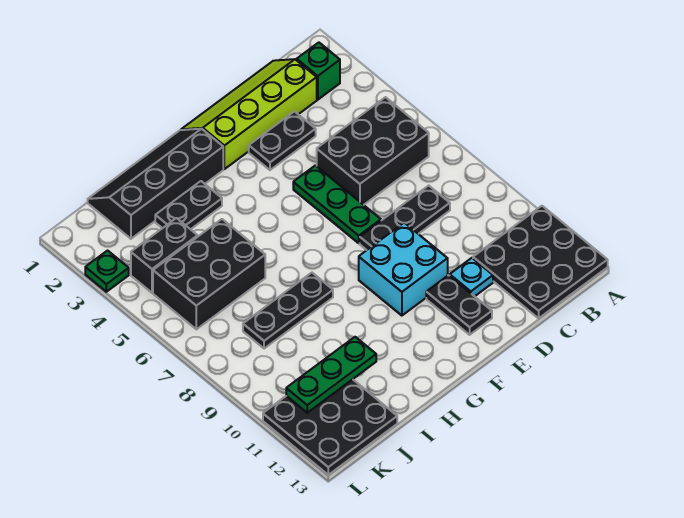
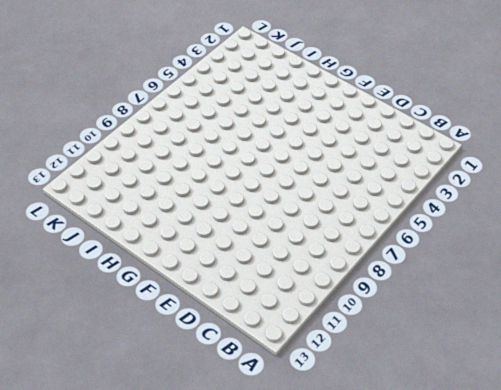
none -> black plate A11:C13 level 1
none -> green brick B2 level 1
none -> black brick B5:D6 level 1

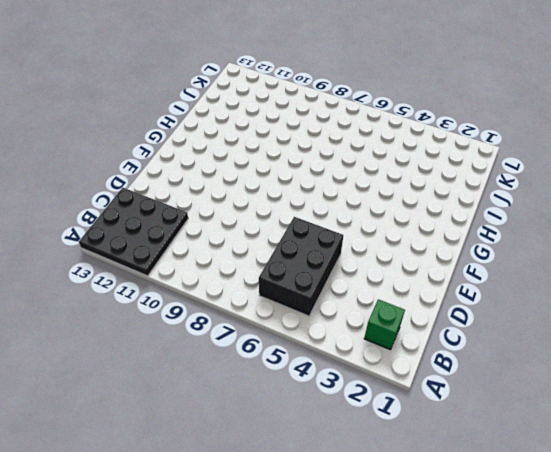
none -> lime slope C1:F2 level 1 top 2
none -> black plate C8:E8 level 1
none -> black plate D3:E3 level 1

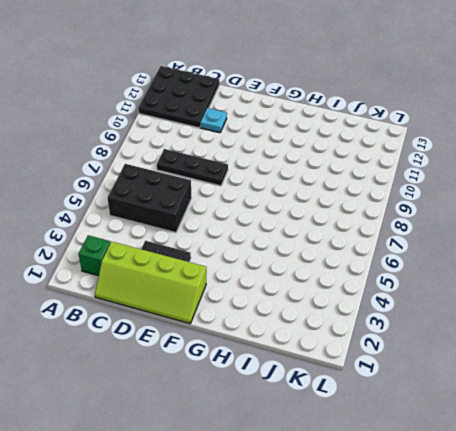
none -> green plate E5:E7 level 1
none -> cyan brick E9:F10 level 1
none -> black plate E11:E12 level 1

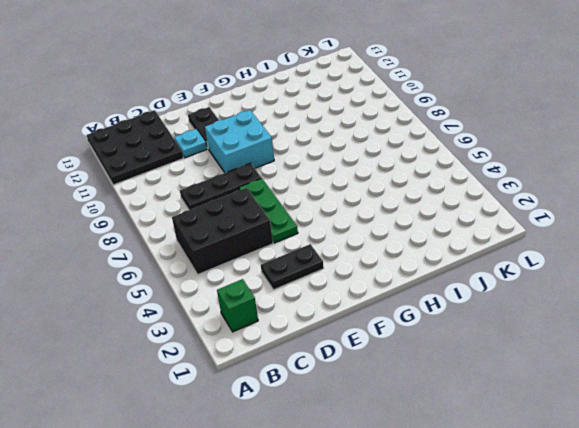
none -> lime slope C1:F2 level 1 top 2
none -> black slope G1:J2 level 1 top 2
none -> black plate H3:I3 level 1

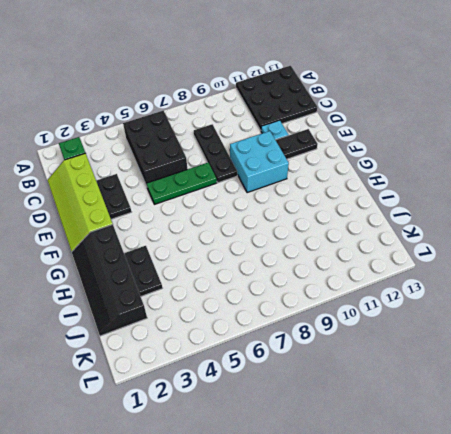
none -> black plate H8:J8 level 1
none -> black brick I5:K6 level 1
none -> black brick J4:K4 level 1

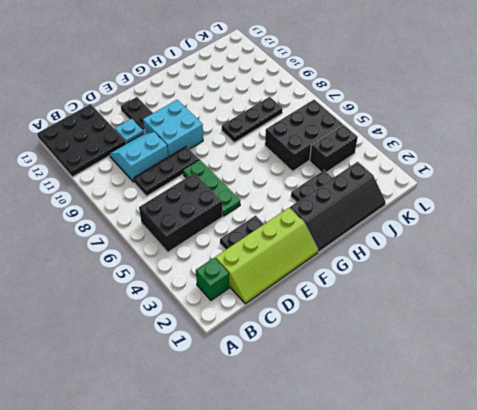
cyan slope C9:D10 level 1 top 9 -> none
none -> black plate J11:L13 level 1
none -> green plate L3 level 1
none -> green plate I11:K11 level 2

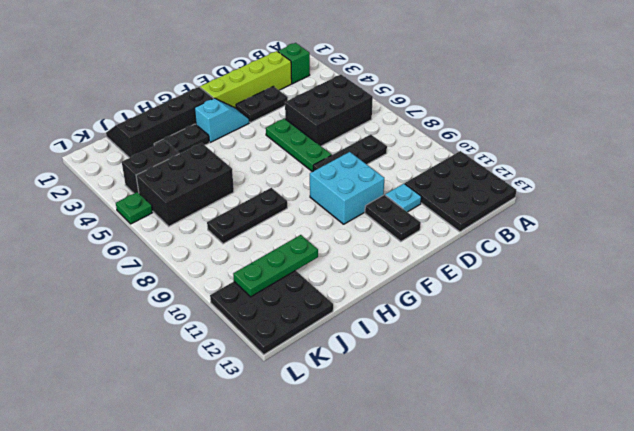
cyan slope F3:G3 level 1 top G -> none
green plate L5 level 1 -> green plate L3 level 1

